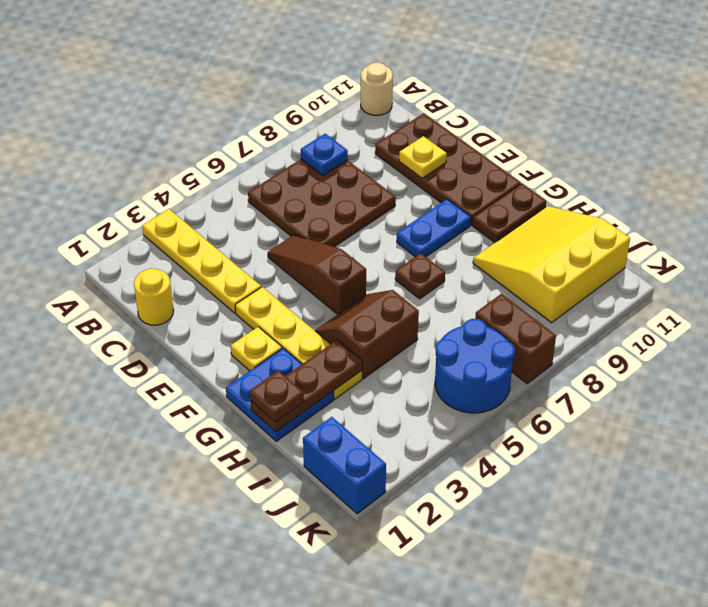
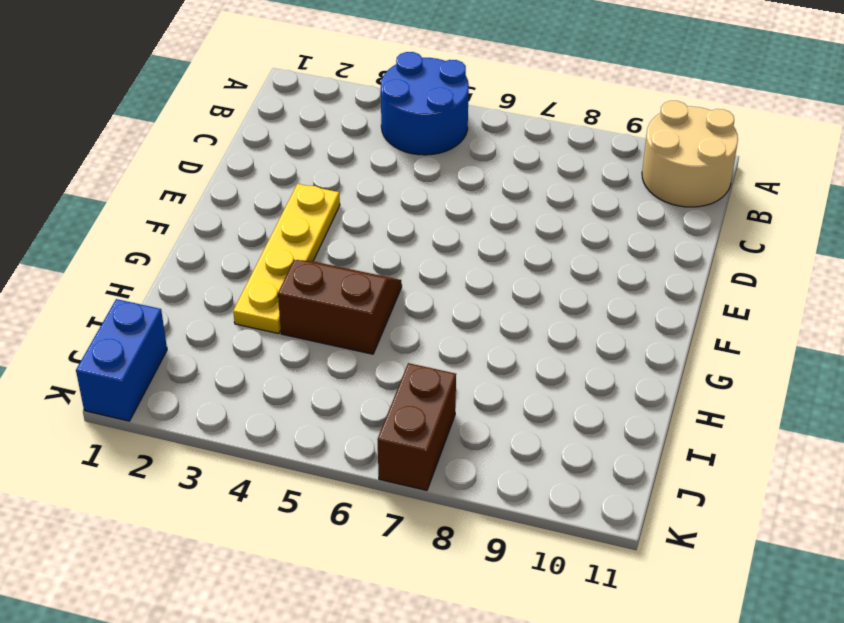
blue round brick A4:B5 level 1 -> blue round brick J5:K6 level 1
tan round brick A10:B11 level 1 -> tan round brick A11 level 1
none -> yellow plate A3:D3 level 1
none -> brown plate B6:D8 level 1
none -> yellow round brick C1 level 1

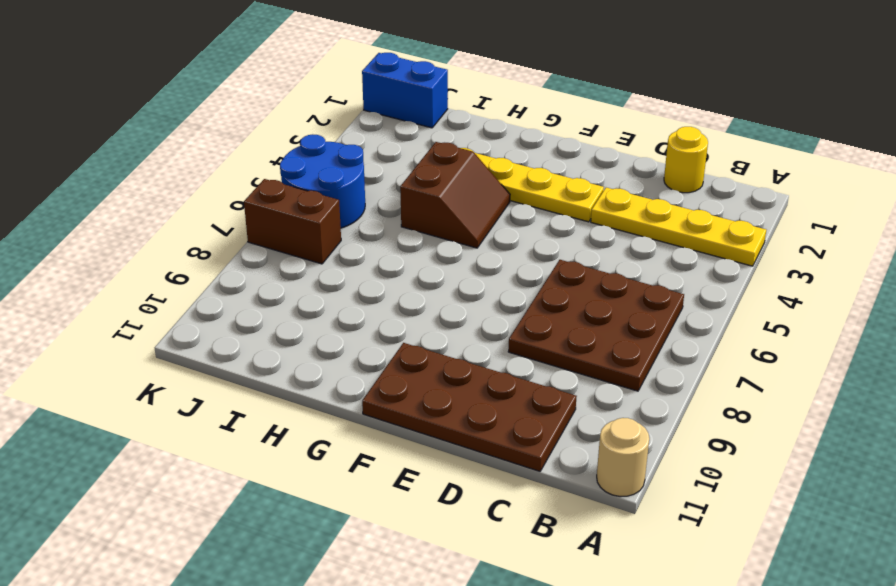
none -> brown slope D5:F5 level 1 top F
none -> yellow plate F2 level 1
none -> blue plate F8:F9 level 1

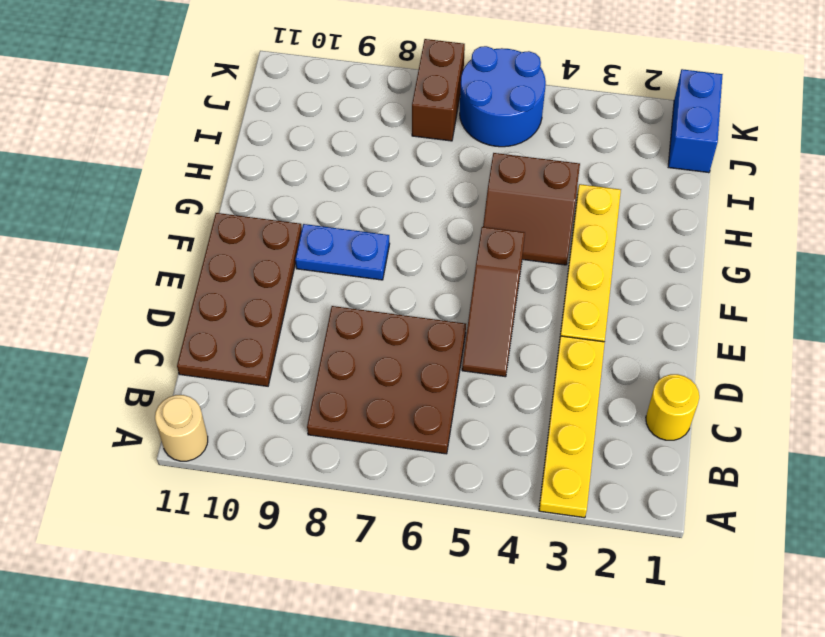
none -> yellow plate F2 level 1
none -> blue plate G1:H2 level 1
none -> brown plate G7 level 1

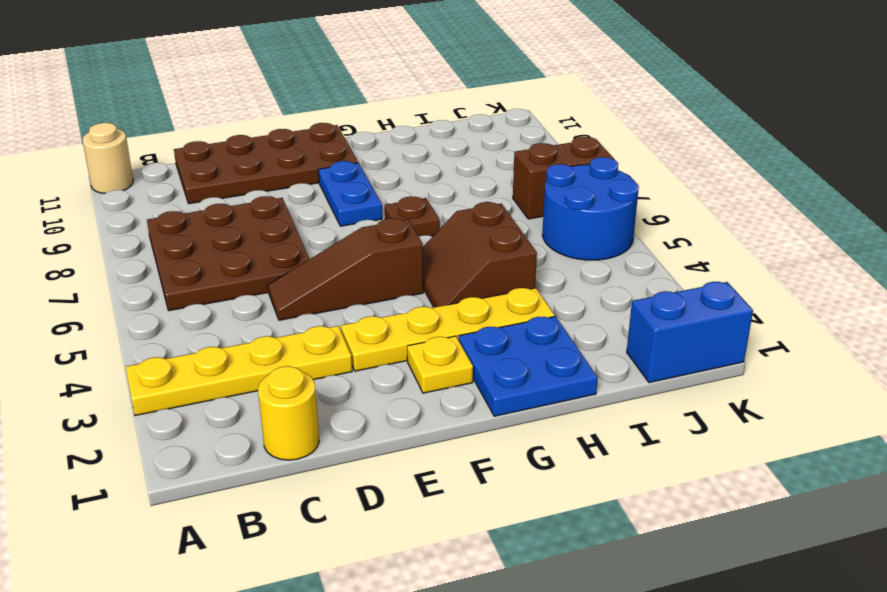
none -> brown plate G10:G11 level 1
none -> yellow slope H9:J11 level 1 top J
none -> blue plate B8 level 2

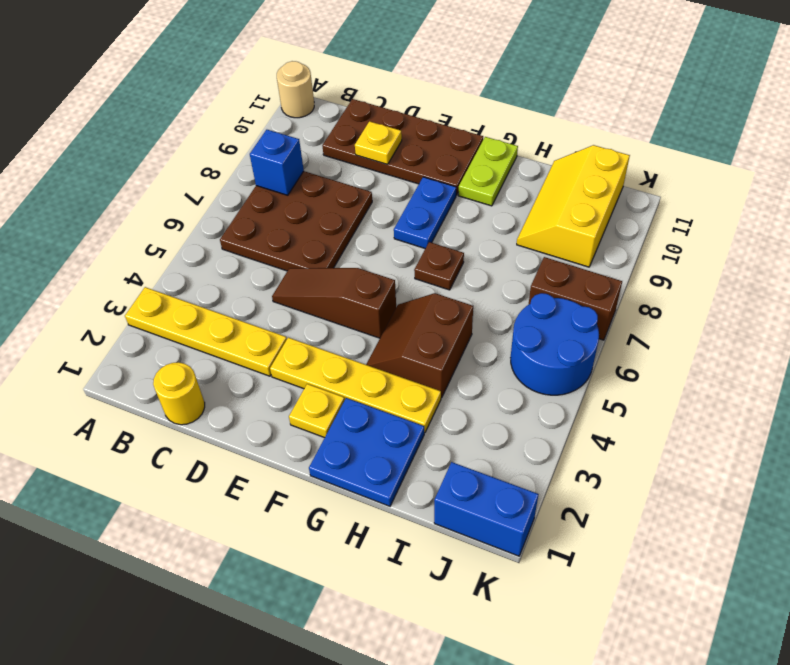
blue brick B8 level 2 -> blue plate B8 level 2
lime plate G10:G11 level 1 -> brown plate G10:G11 level 1
yellow slope I9:J11 level 1 top J -> yellow slope H9:J11 level 1 top J
none -> brown plate H1:H3 level 2
none -> brown plate H1 level 3

